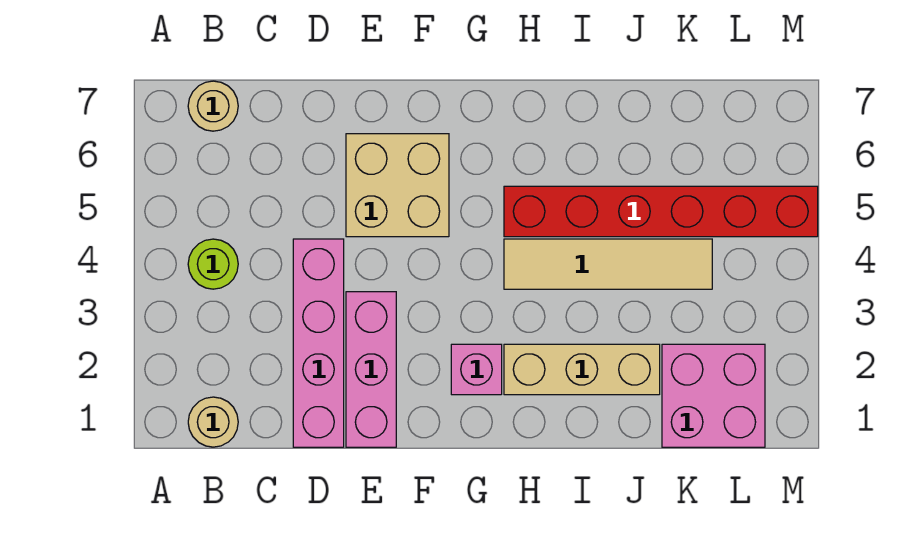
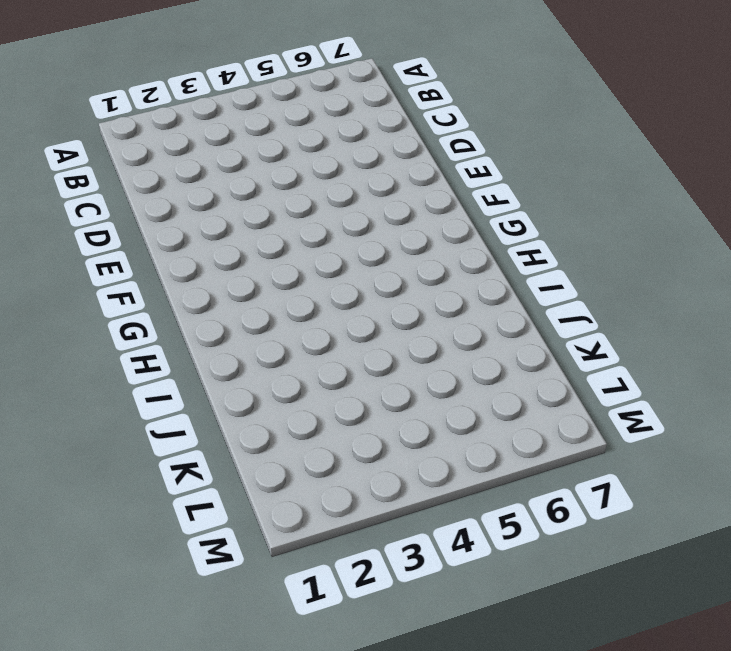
none -> tan round brick B1 level 1
none -> lime round brick B4 level 1

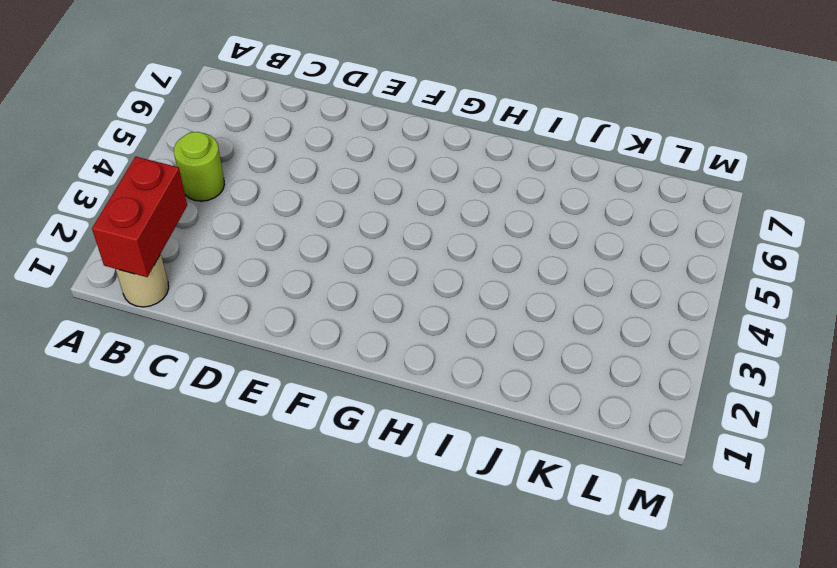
red brick B1:B2 level 2 -> none
none -> tan round brick B7 level 1
none -> pink brick D1:D4 level 1

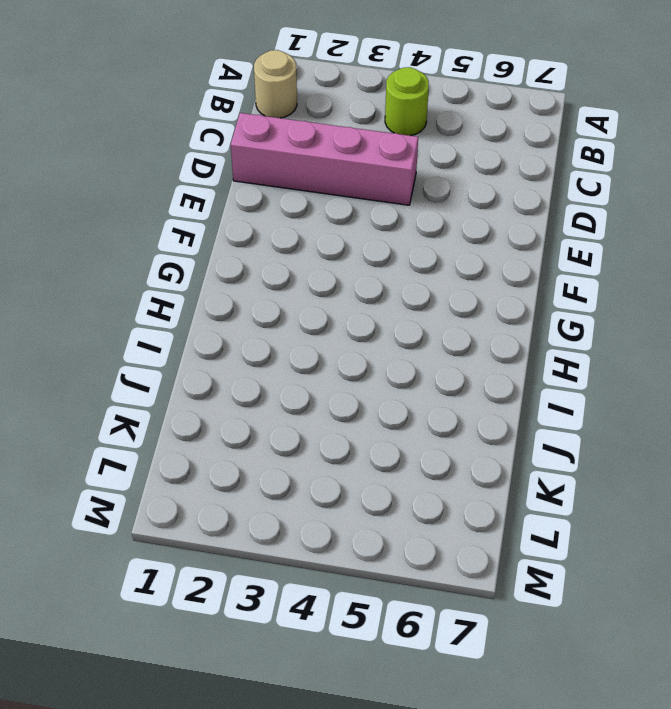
none -> tan round brick B7 level 1
none -> pink brick E1:E3 level 1

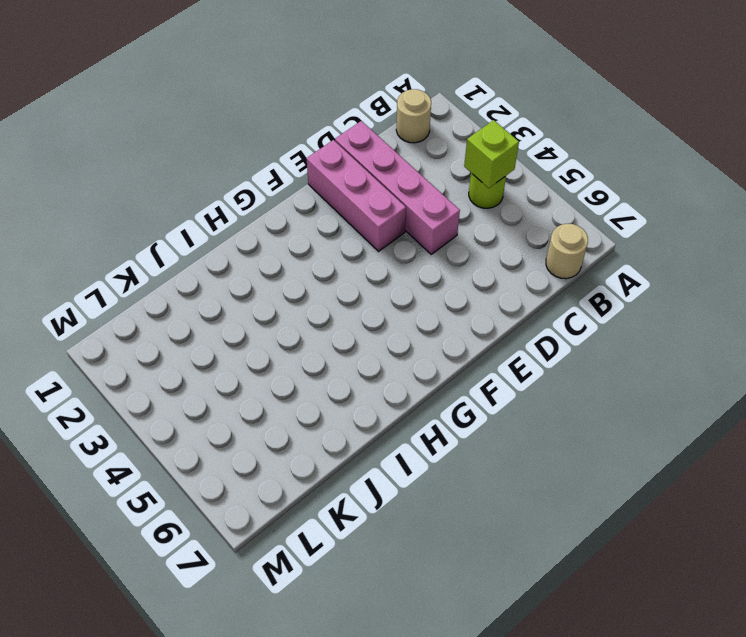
lime brick B4 level 2 -> none
none -> tan brick E5:F6 level 1
none -> pink brick G2 level 1

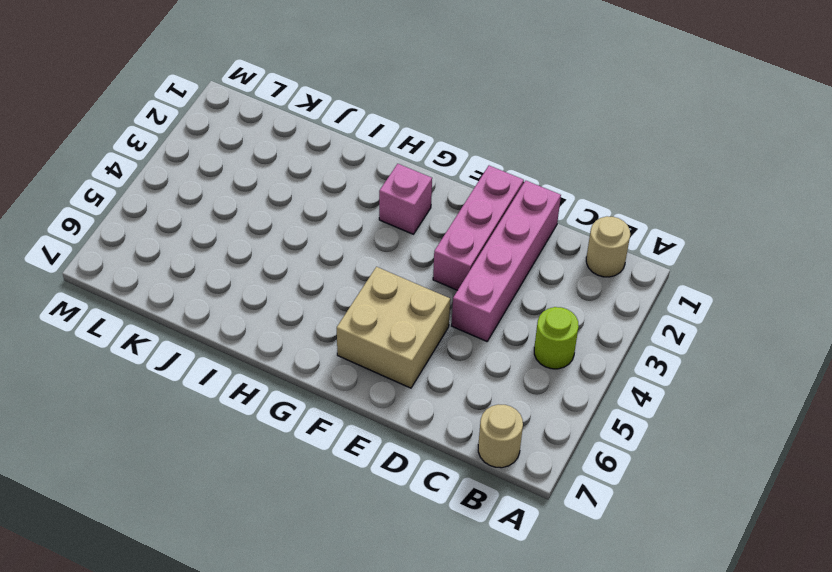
none -> tan brick H2:J2 level 1
none -> tan tile H4:K4 level 1

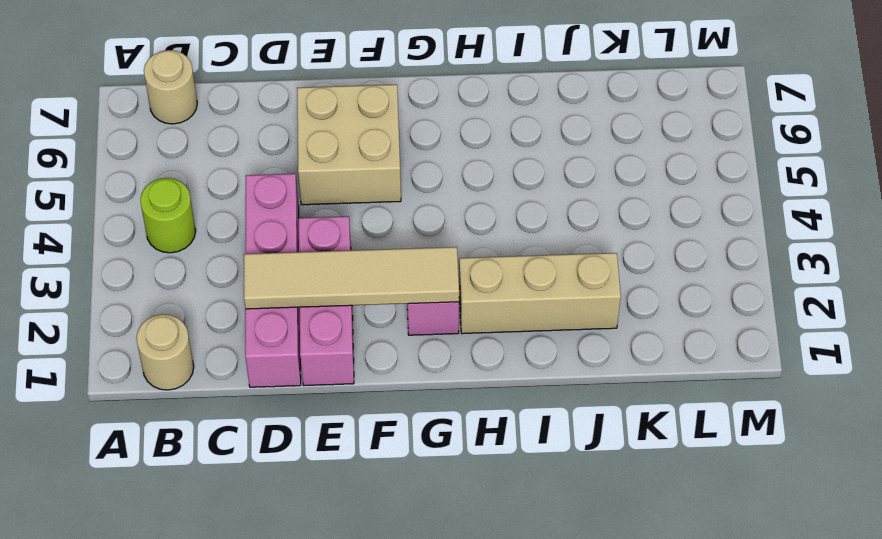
tan tile D2:G2 level 2 -> tan tile H4:K4 level 1
none -> red brick H5:M5 level 1
none -> pink brick K1:L2 level 1

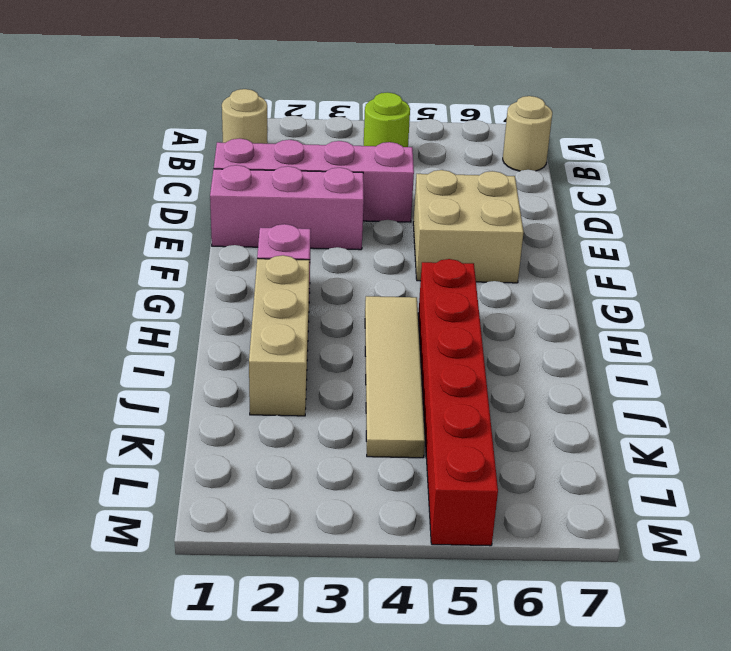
none -> pink brick K1:L2 level 1

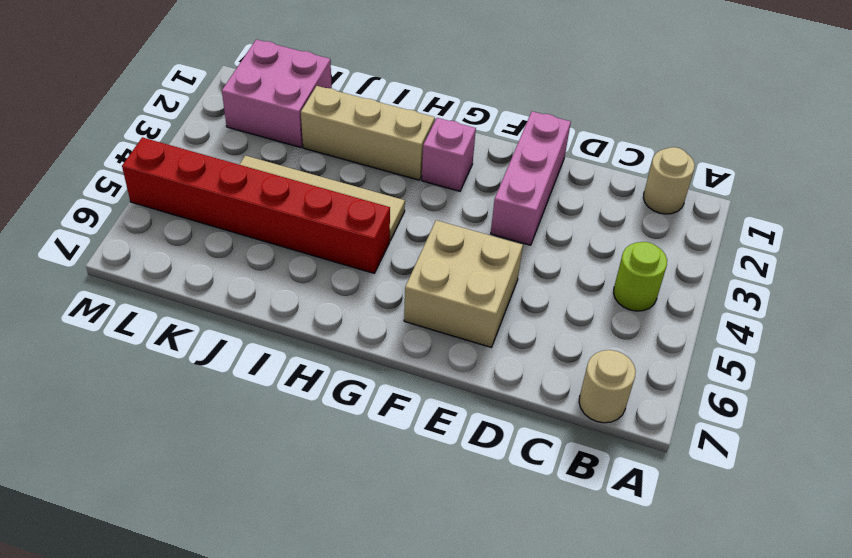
none -> pink brick D1:D4 level 1

